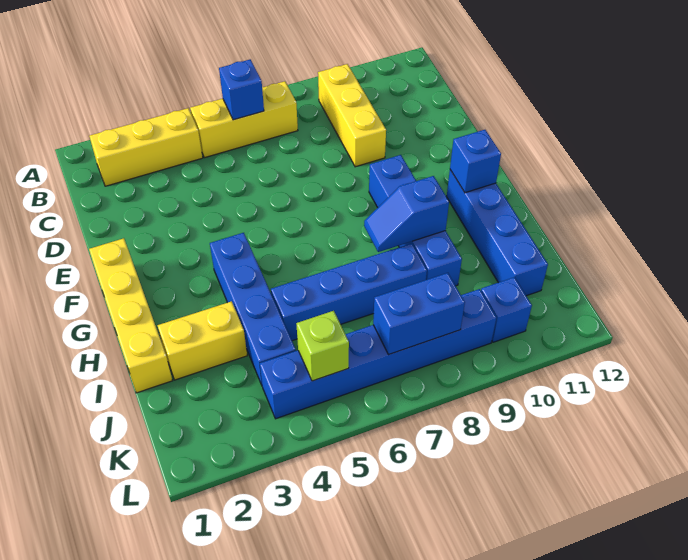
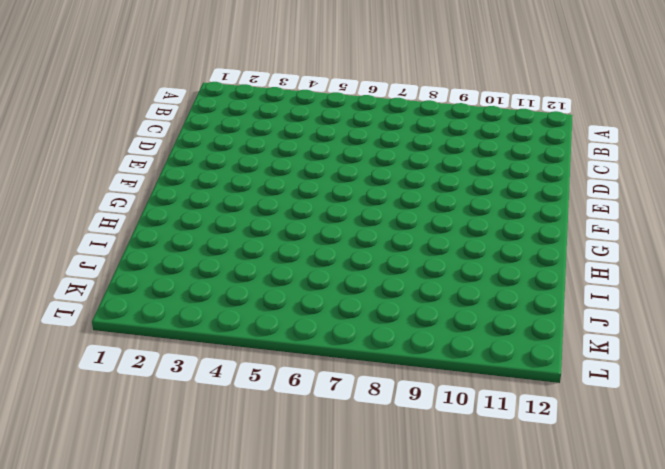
none -> yellow brick B2:B4 level 1
none -> yellow brick B5:B7 level 1
none -> yellow brick B9:D9 level 1

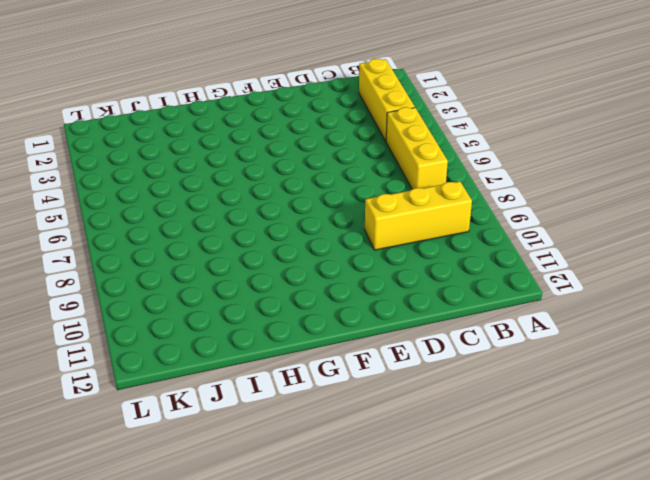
none -> yellow brick F1:I1 level 1
none -> blue brick F9:I9 level 1
none -> blue brick G4:J4 level 1

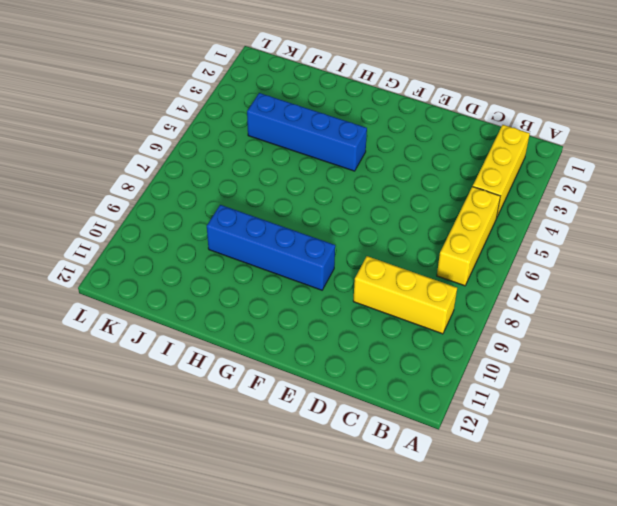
none -> yellow brick F1:I1 level 1
none -> blue brick G11:J11 level 1
none -> yellow brick I2:I3 level 1

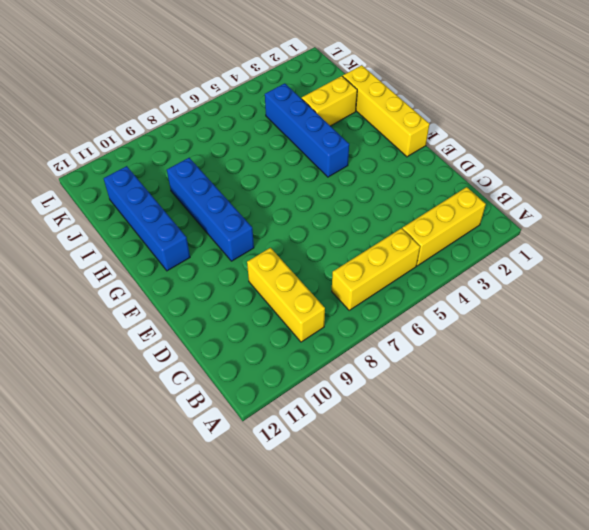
none -> blue brick I5:I8 level 1
none -> blue brick K4:K9 level 1
none -> blue brick K10 level 1

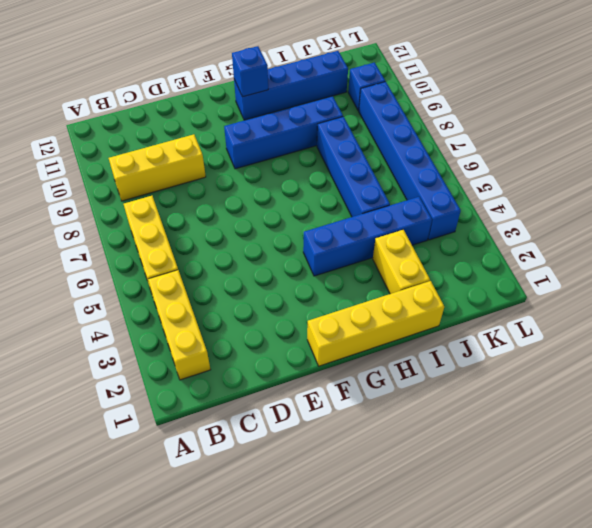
none -> blue brick B6 level 2
none -> blue slope H8:H9 level 2 top 9
none -> lime brick K5 level 2

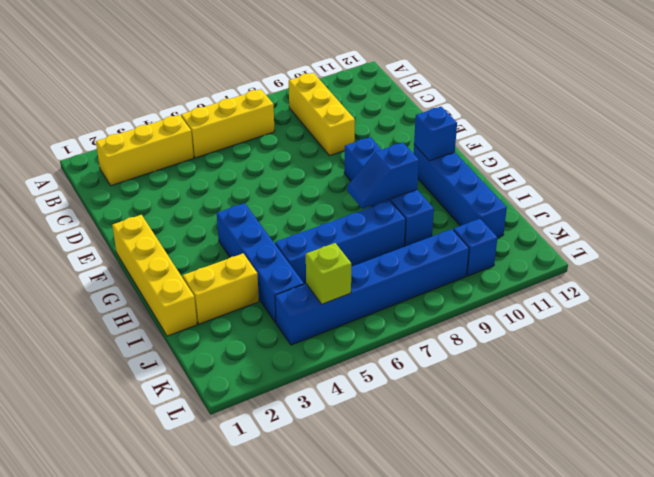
none -> blue brick B6 level 2
none -> blue brick K7:K8 level 2

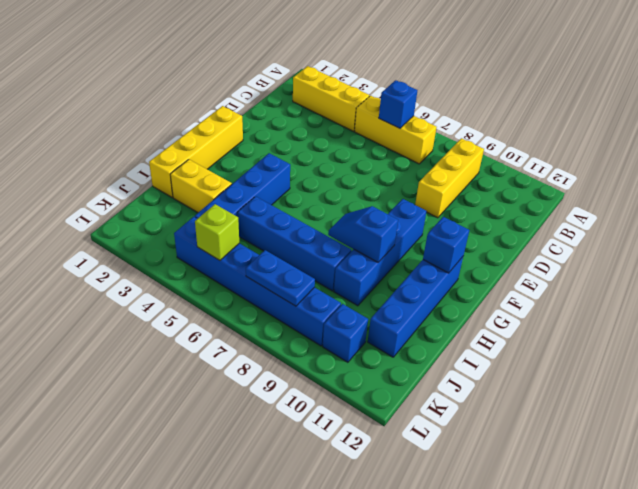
blue plate K7:K8 level 2 -> blue brick K7:K8 level 2

